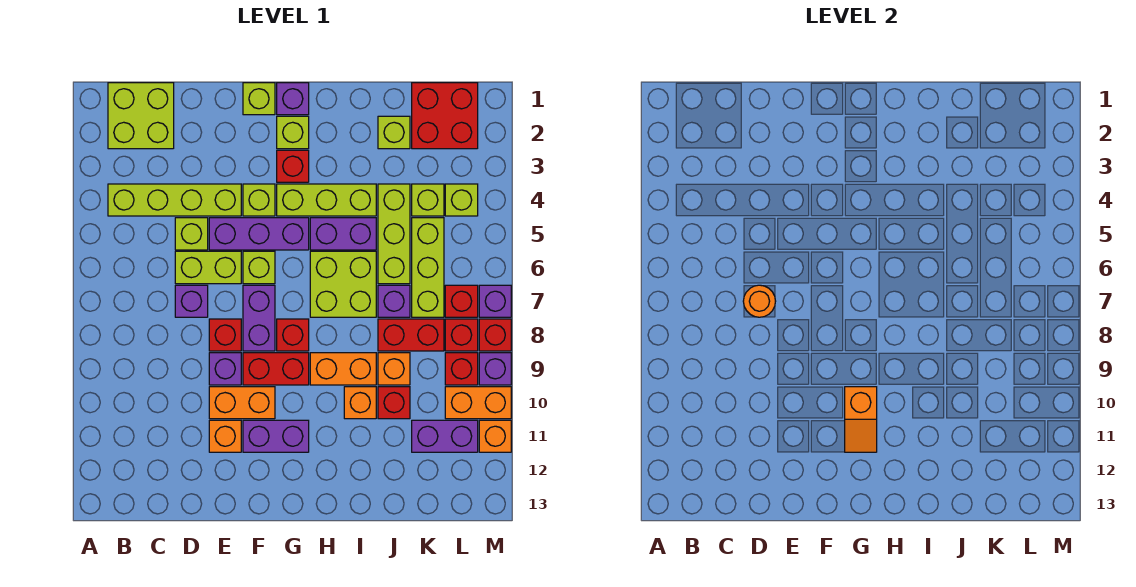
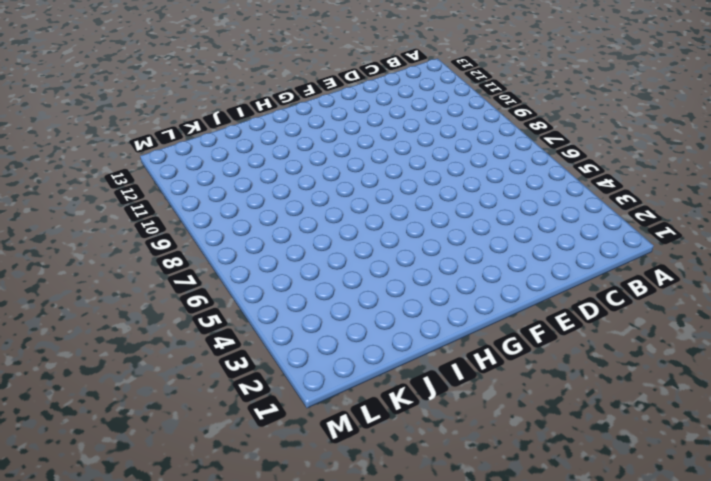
none -> lime brick B1:C2 level 1
none -> lime brick B4:E4 level 1
none -> lime brick D5 level 1
none -> lime brick D6:E6 level 1

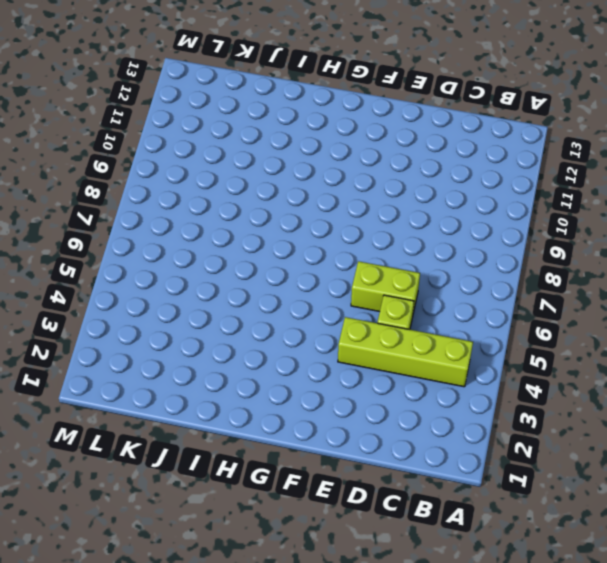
none -> lime brick B1:C2 level 1
none -> purple brick D7 level 1
none -> purple brick E5:G5 level 1
none -> red brick E8 level 1

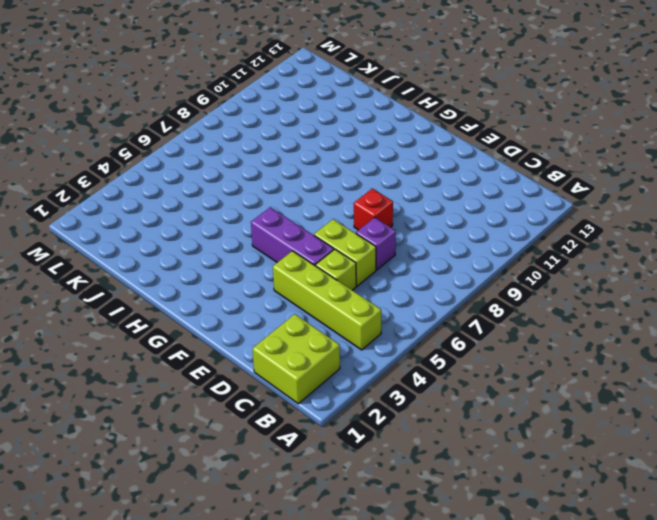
none -> purple brick E9 level 1
none -> orange brick E10:F10 level 1
none -> orange brick E11 level 1
none -> lime brick F1 level 1

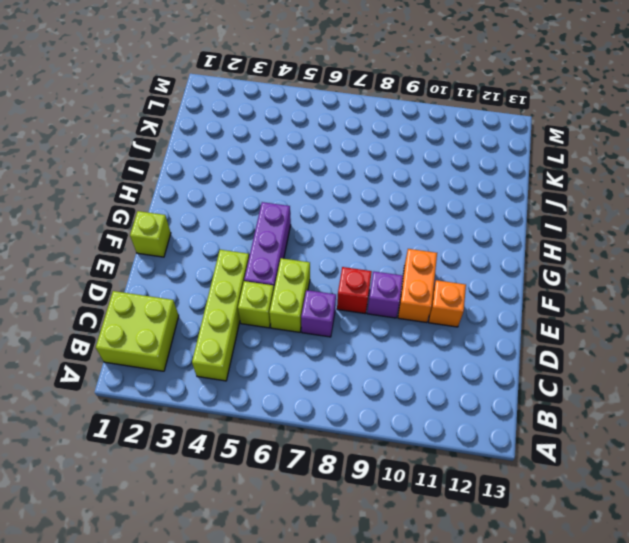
none -> lime brick F4 level 1
none -> lime brick F6 level 1
none -> purple brick F7:F8 level 1
none -> red brick F9:G9 level 1

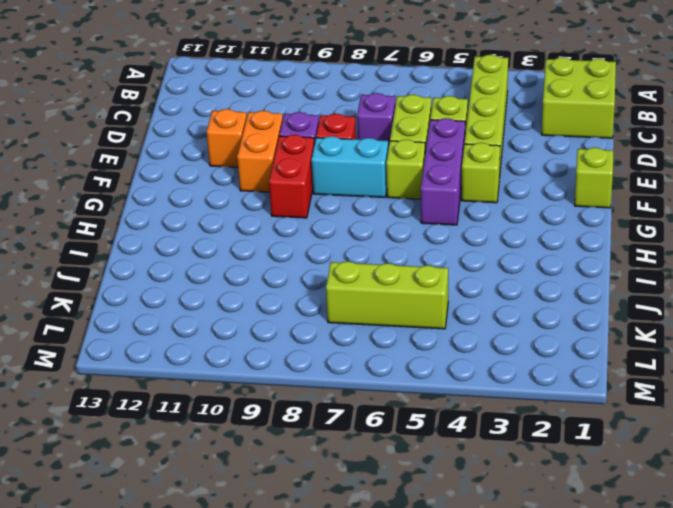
cyan brick F7:F8 level 1 -> purple brick F7:F8 level 1
none -> purple brick F11:G11 level 1
none -> purple brick G1 level 1
none -> lime brick G2 level 1
none -> red brick G3 level 1

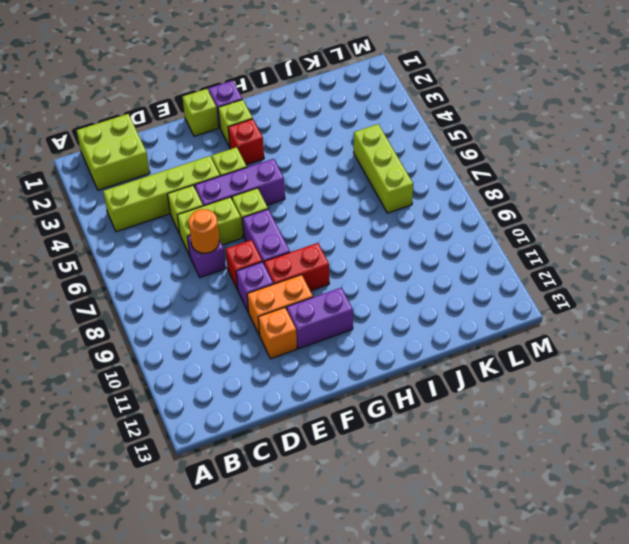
none -> lime brick G4:I4 level 1
none -> red brick G8 level 1
none -> purple brick H5:I5 level 1
none -> lime brick H6:I7 level 1

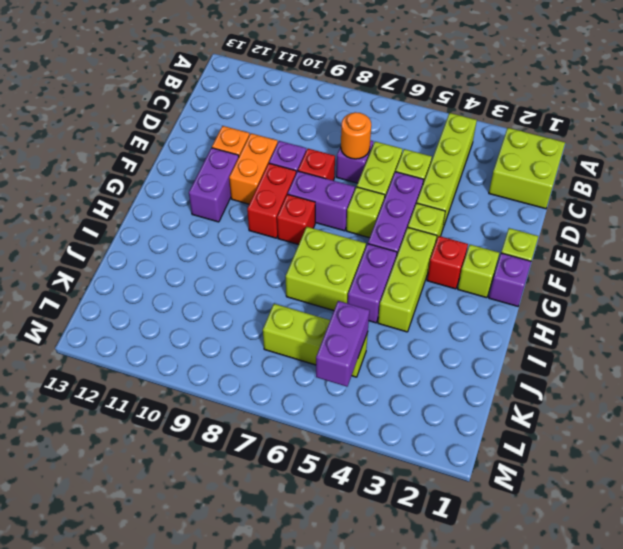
purple brick K5:L5 level 2 -> purple brick K11:L11 level 1
none -> orange brick H9:I9 level 1
none -> orange brick I10 level 1
none -> lime brick J2 level 1
none -> lime brick J4:J6 level 1

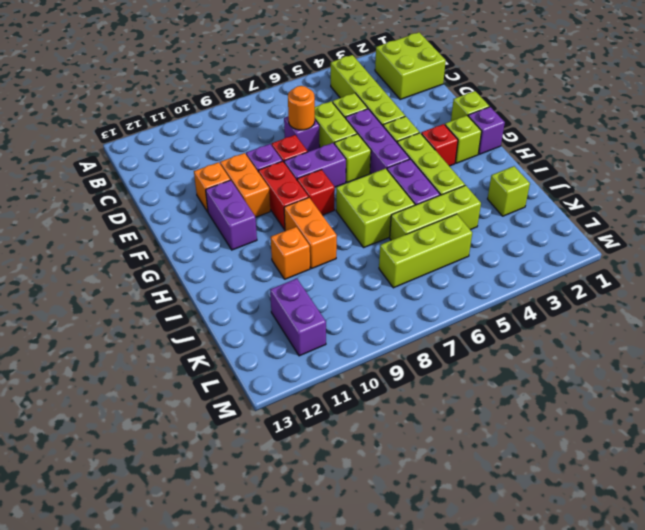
none -> purple brick J7 level 1
none -> red brick J8:K8 level 1
none -> orange brick J9 level 1
none -> red brick J10 level 1

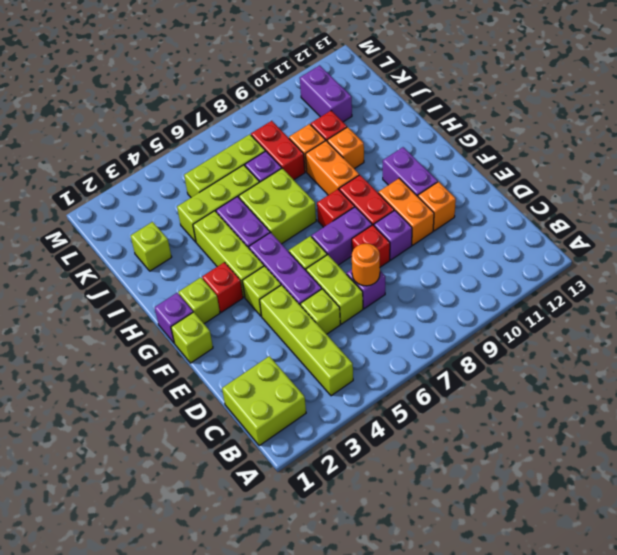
none -> red brick K1:L2 level 1
none -> lime brick K4 level 1
none -> lime brick L4 level 1
none -> red brick L7 level 1

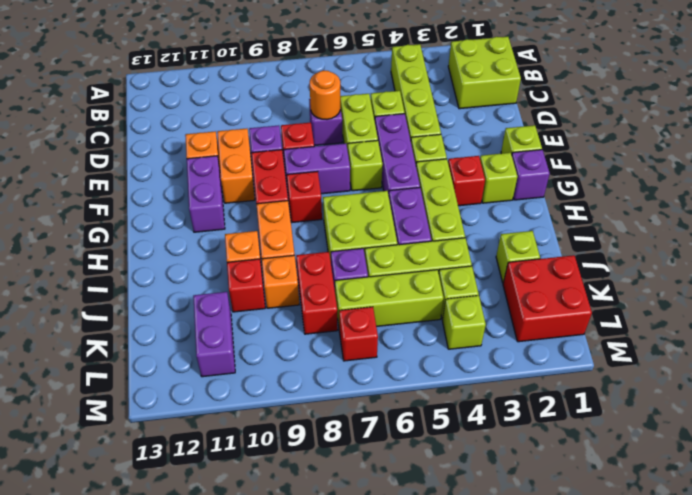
none -> red brick L8 level 1
none -> red brick L9 level 1
none -> orange brick L10:M10 level 1
none -> purple brick M7 level 1

